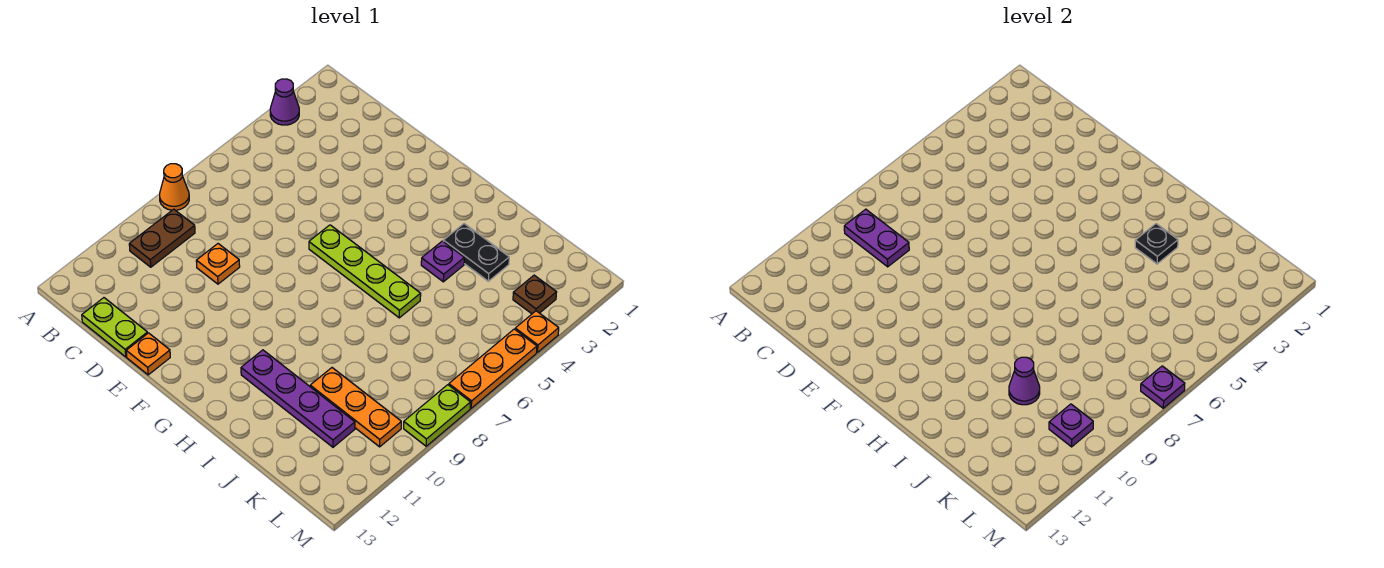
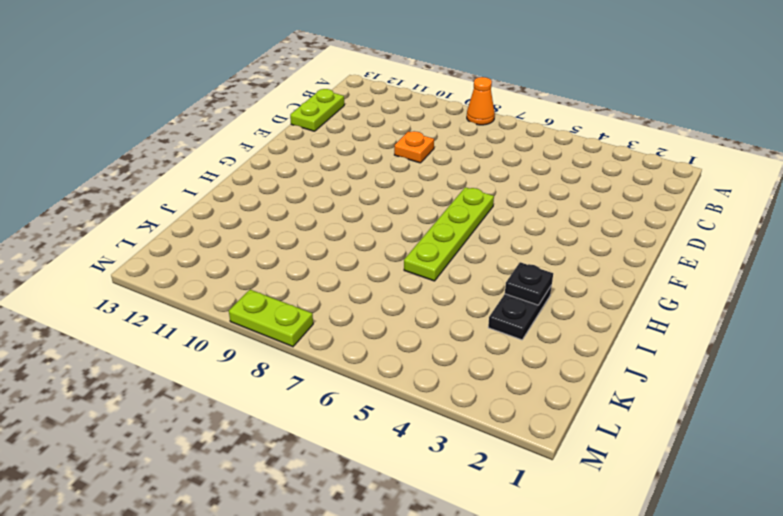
none -> purple cone A3 level 1
none -> brown plate B9:B10 level 1
none -> orange plate E13 level 1

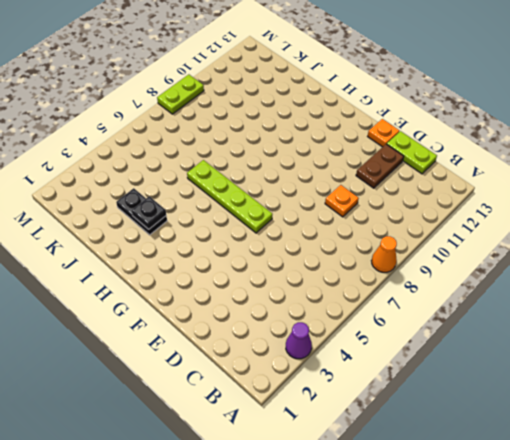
brown plate D11:D12 level 1 -> brown plate B9:B10 level 1
none -> purple plate H11:K11 level 1
none -> purple plate I4 level 1
none -> orange plate J10:L10 level 1

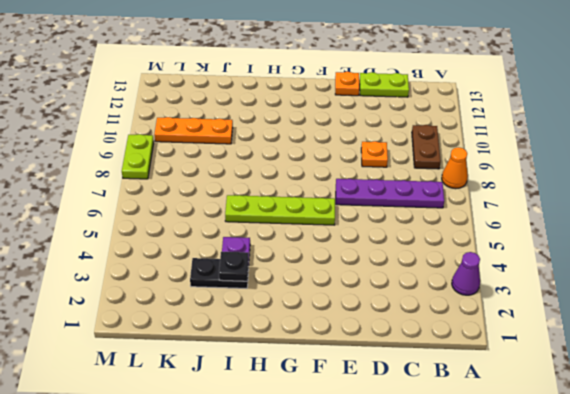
purple plate B7:E7 level 1 -> purple plate H11:K11 level 1
none -> brown plate L3 level 1
none -> orange plate M4 level 1
none -> orange plate M5:M7 level 1

